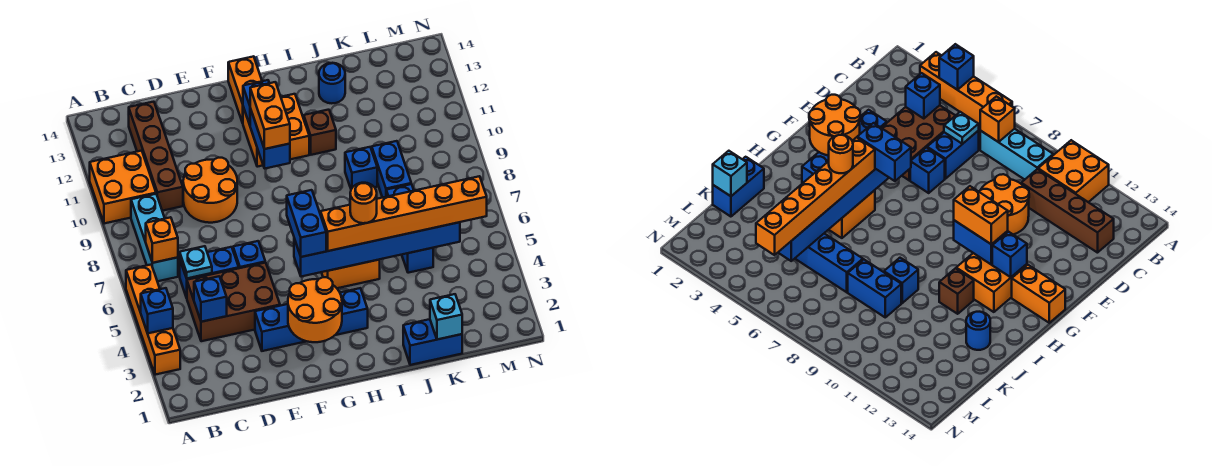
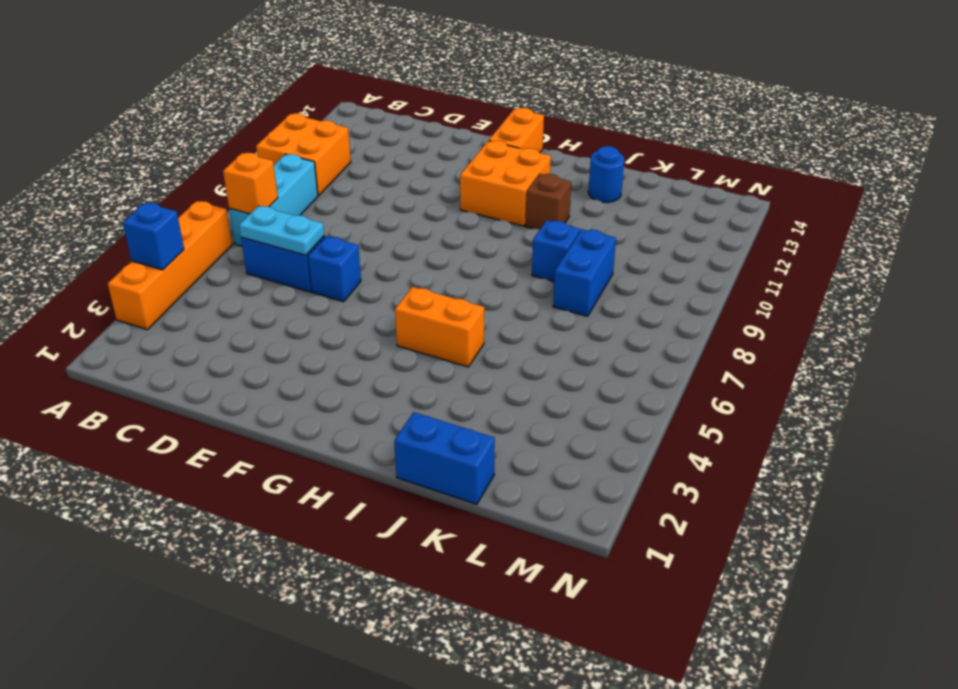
cyan plate C6:D6 level 2 -> cyan plate C6 level 2
none -> brown brick C4:E5 level 1
none -> brown brick C10:C13 level 1
none -> orange round brick D9:E10 level 1
none -> blue brick E3:H3 level 1

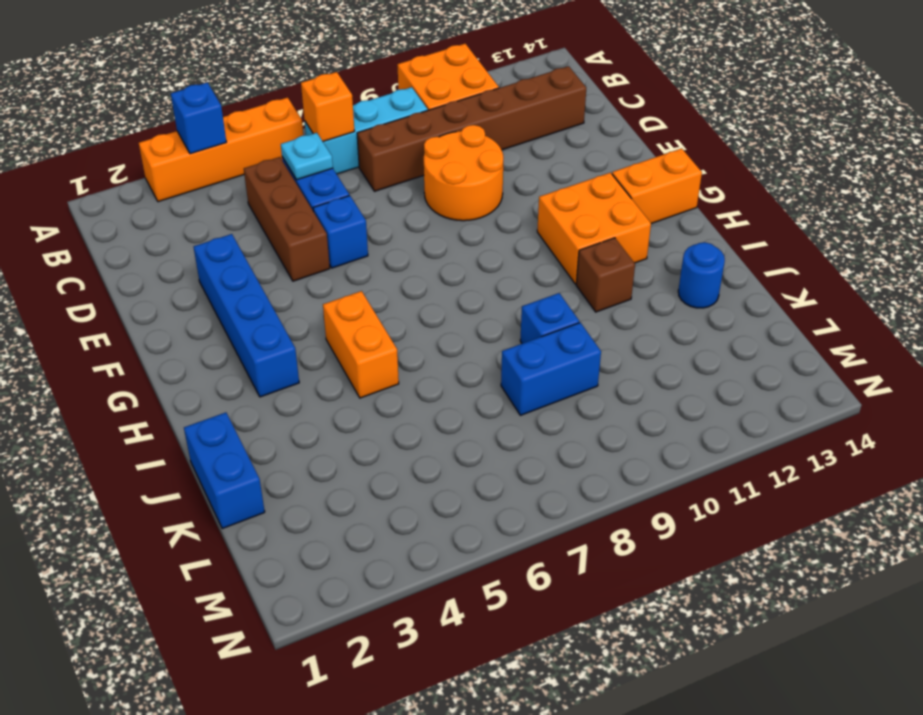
brown brick C5:E5 level 1 -> brown brick C4:E5 level 1
brown brick C8:C13 level 1 -> brown brick C10:C13 level 1
none -> blue brick K5:K7 level 1
none -> blue brick C4 level 2
none -> orange round brick F2:G3 level 2
none -> blue brick G5:L5 level 2

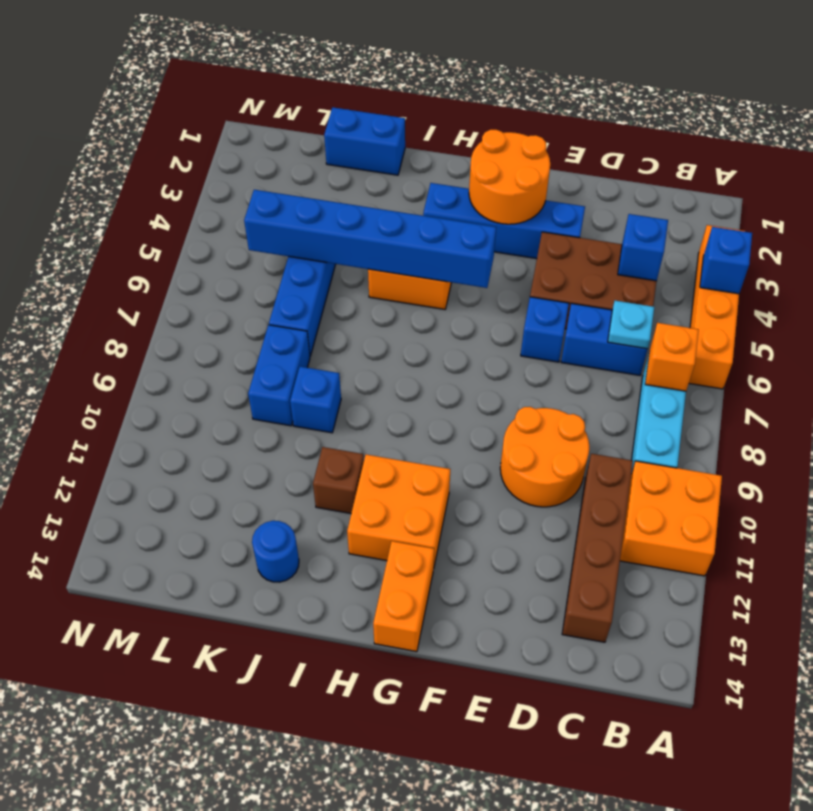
none -> blue brick G10:G11 level 2
none -> blue brick G12 level 2
none -> cyan brick K1 level 2
none -> blue brick G5:G6 level 3

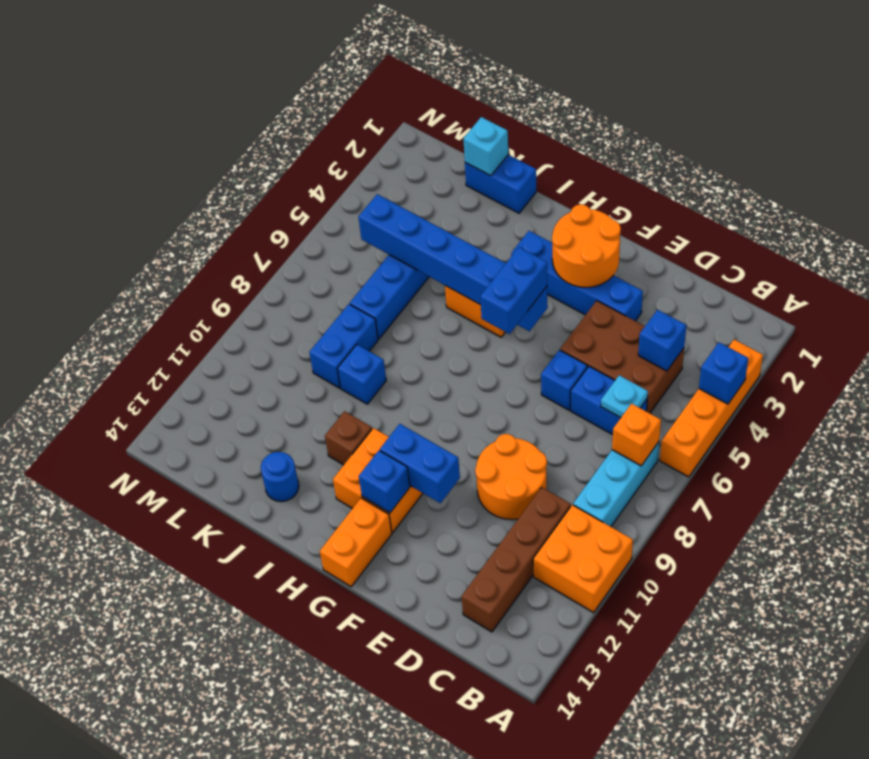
blue brick F11:G11 level 2 -> blue brick G10:G11 level 2
none -> orange brick G10:G11 level 3
none -> orange brick H5:M5 level 3
none -> orange round brick I5 level 4

